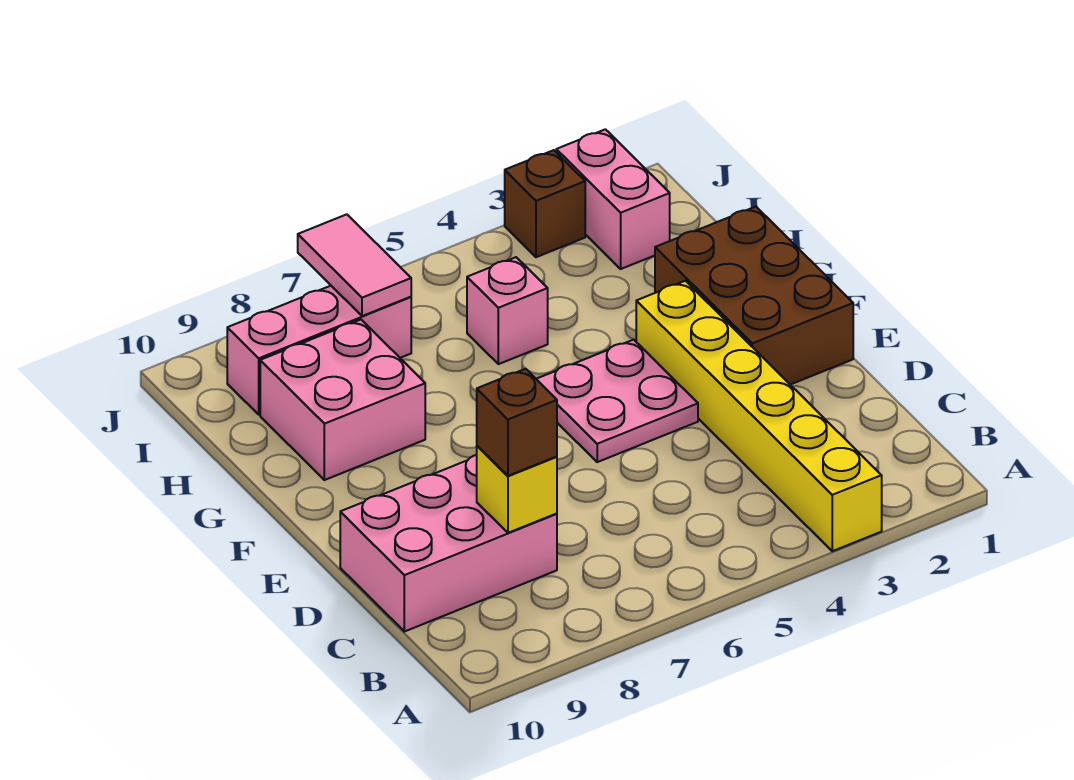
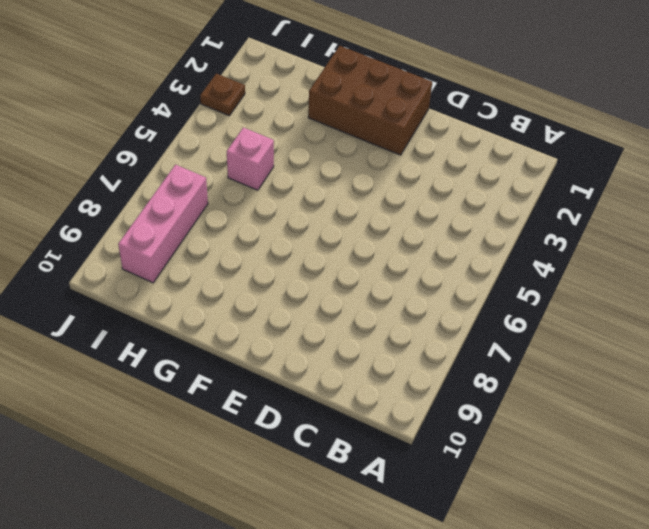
brown plate J3 level 1 -> brown brick J3 level 1
none -> yellow brick A3:F3 level 1
none -> pink brick C8:D10 level 1
none -> pink plate E4:F5 level 1

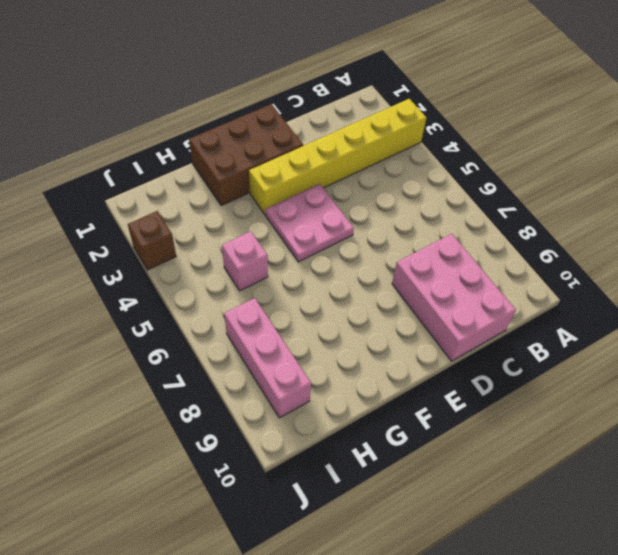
none -> pink brick G8:H9 level 1
none -> pink brick I2:J2 level 1
none -> yellow brick C8 level 2

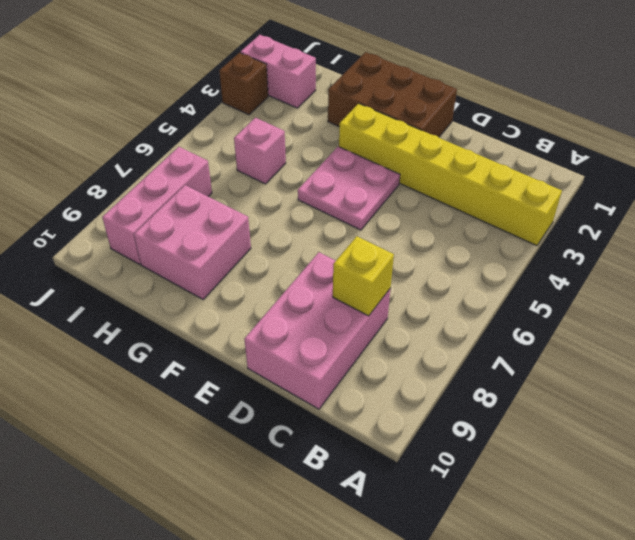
none -> pink tile I7:J7 level 2
none -> brown brick C8 level 3

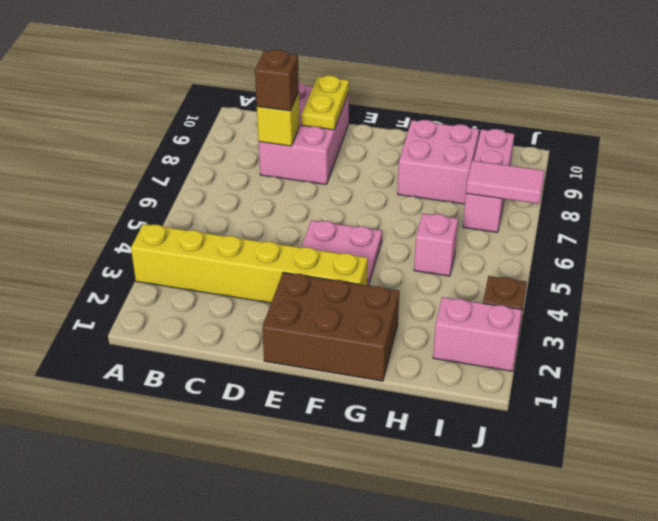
yellow plate D9:D10 level 2 -> none

